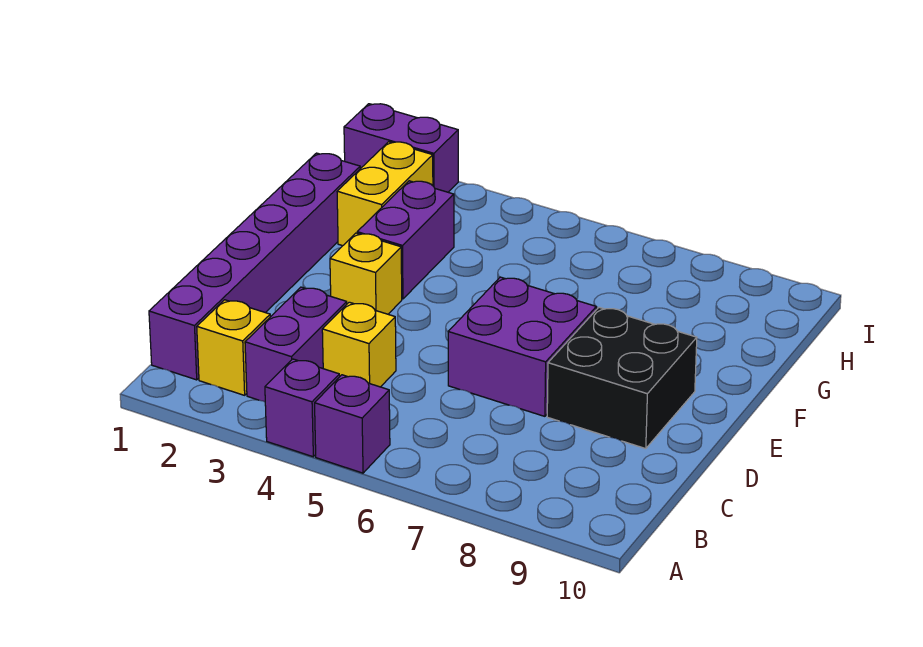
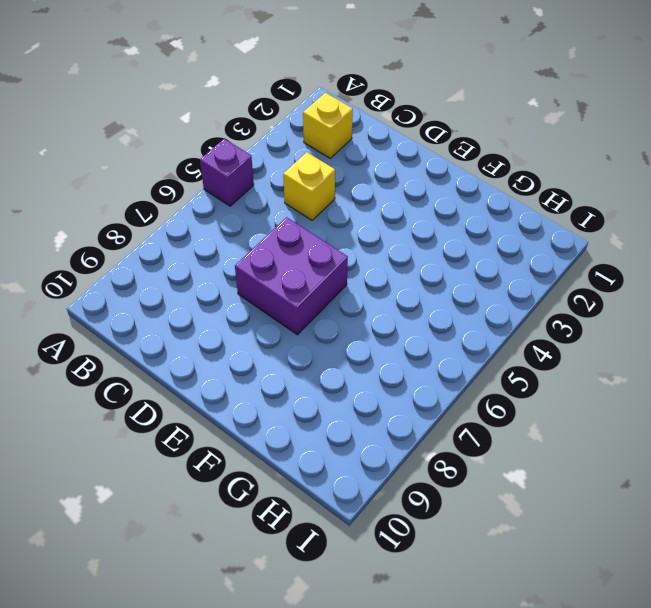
none -> purple brick A4 level 1
none -> purple brick B1:G1 level 1
none -> purple brick B3:C3 level 1

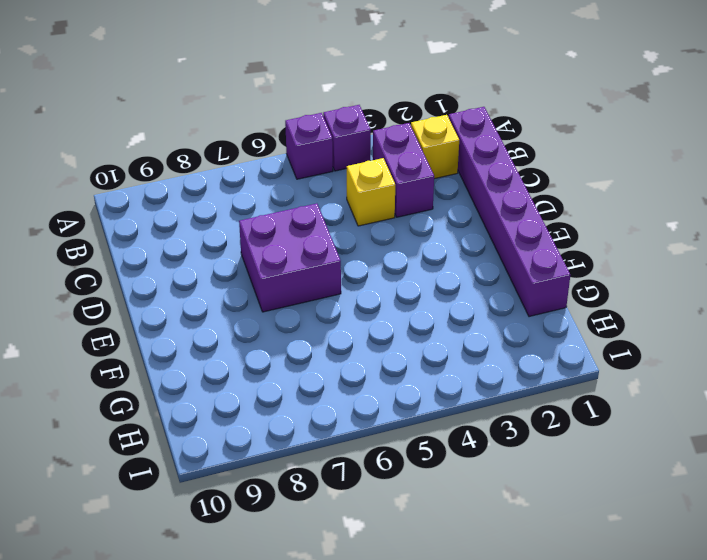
none -> black brick D8:E9 level 1
none -> yellow brick E3 level 1
none -> purple brick F3:G3 level 1

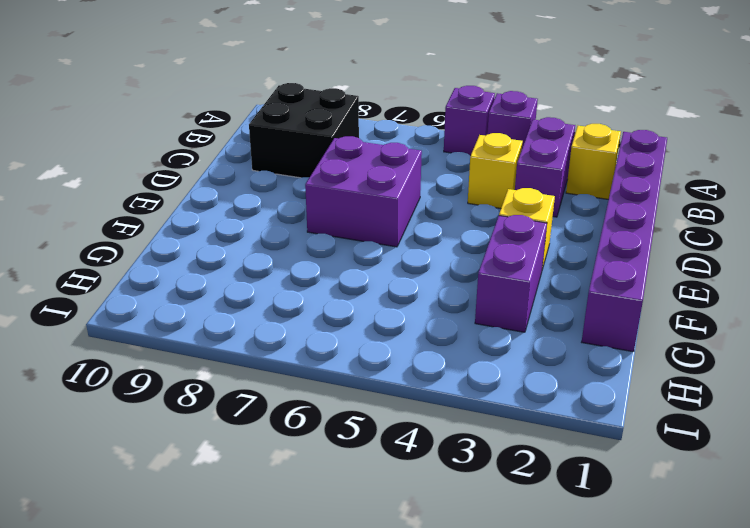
black brick B8:C9 level 1 -> black brick D8:E9 level 1
none -> yellow brick G2:H2 level 1
none -> purple brick I1:I2 level 1

